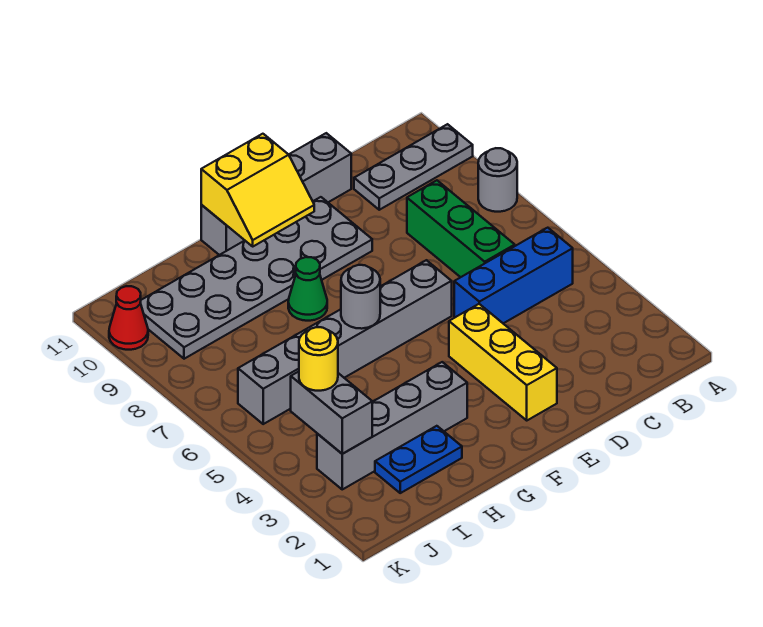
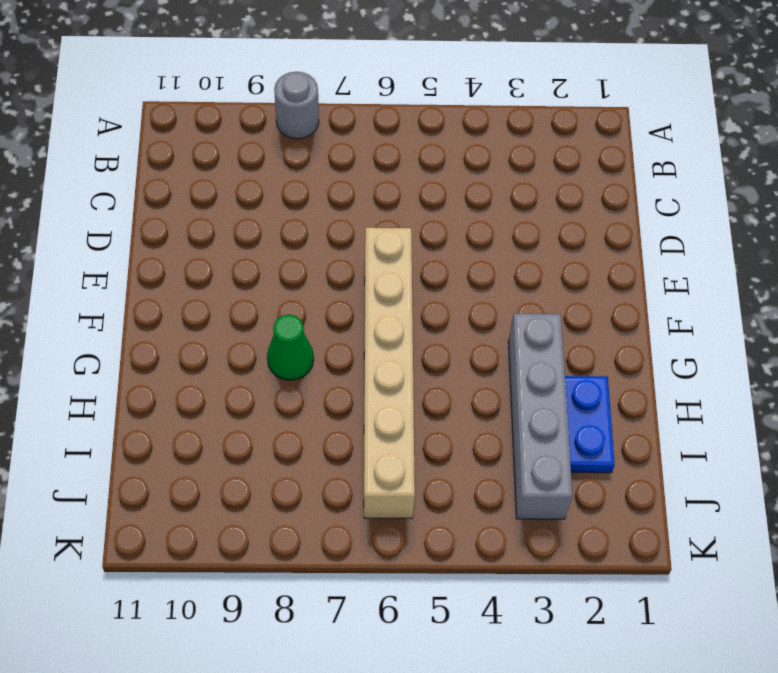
tan brick E6:J6 level 1 -> grey brick E6:J6 level 1
none -> grey plate A10:C10 level 1
none -> blue brick B5:D5 level 1
none -> green brick C6:C8 level 1

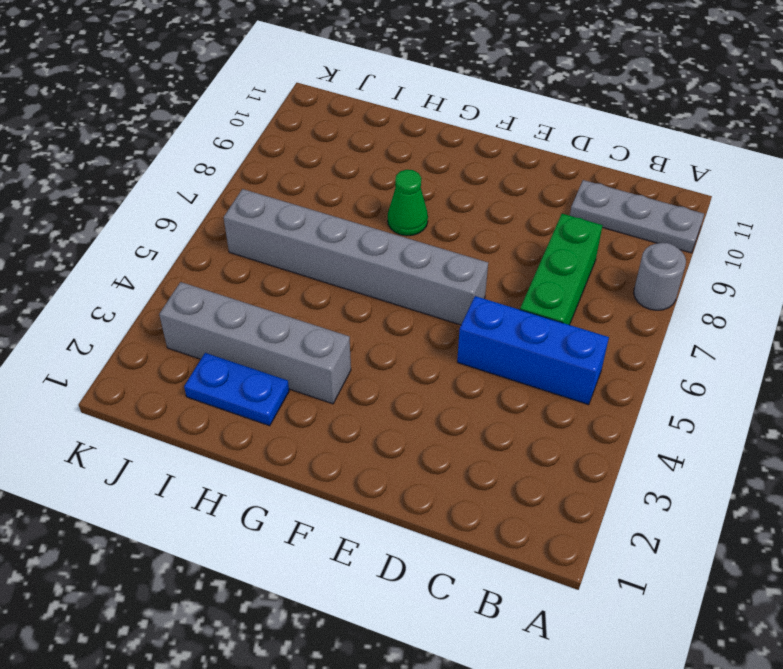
none -> grey brick D11:G11 level 1
none -> yellow brick E2:E4 level 1
none -> grey plate E9:J10 level 1

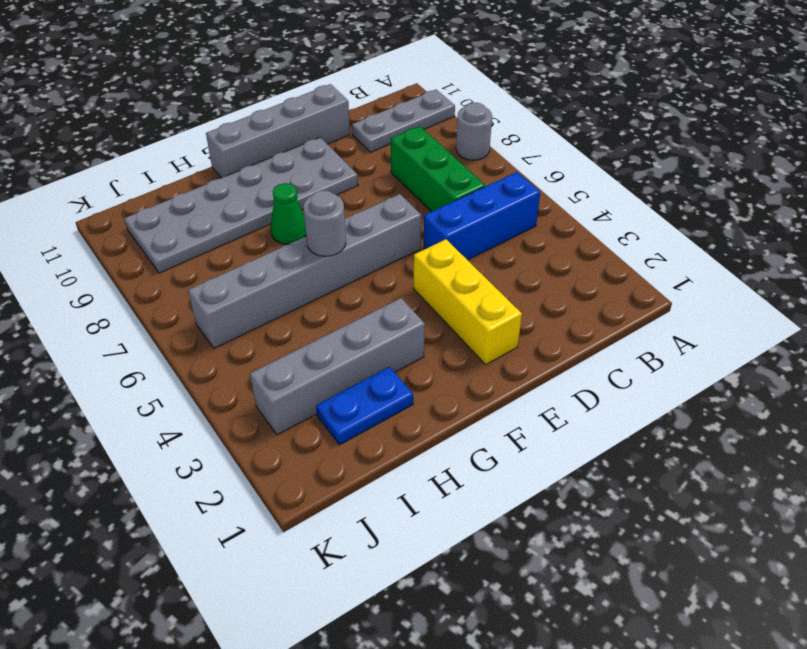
none -> red cone K10 level 1
none -> yellow slope F10:G11 level 2 top 11
none -> grey brick J3:J4 level 2

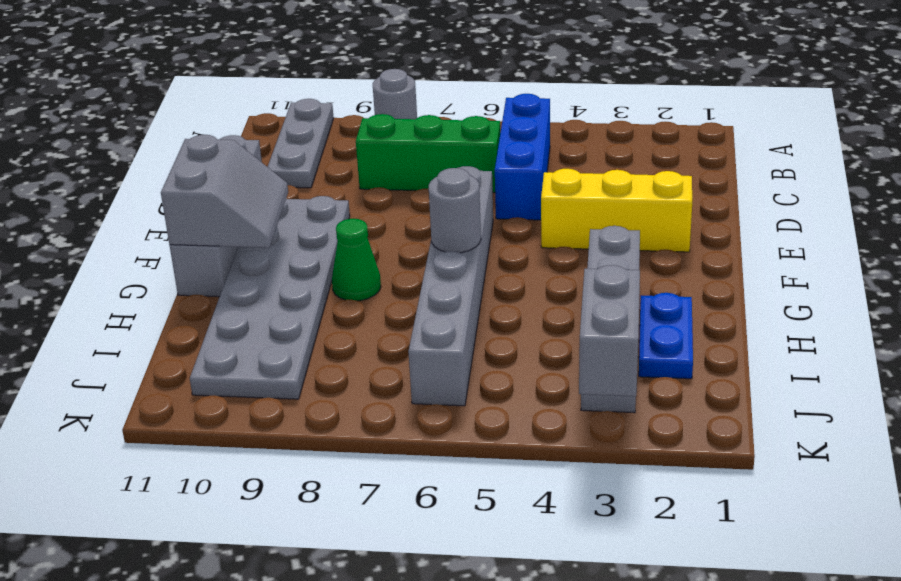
grey slope F10:G11 level 2 top 11 -> yellow slope F10:G11 level 2 top 11
grey brick J3:K3 level 2 -> grey brick J3:J4 level 2
none -> red cone K10 level 1
none -> yellow round brick J4 level 3

